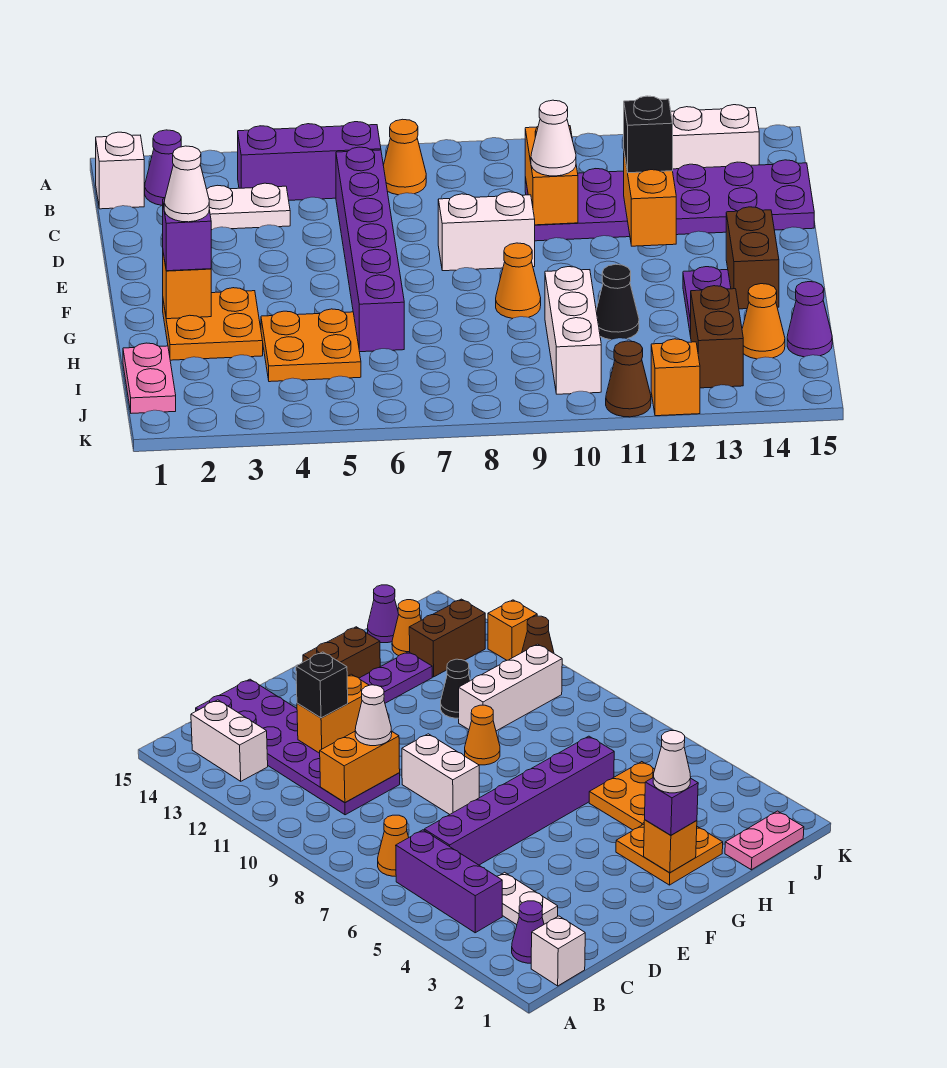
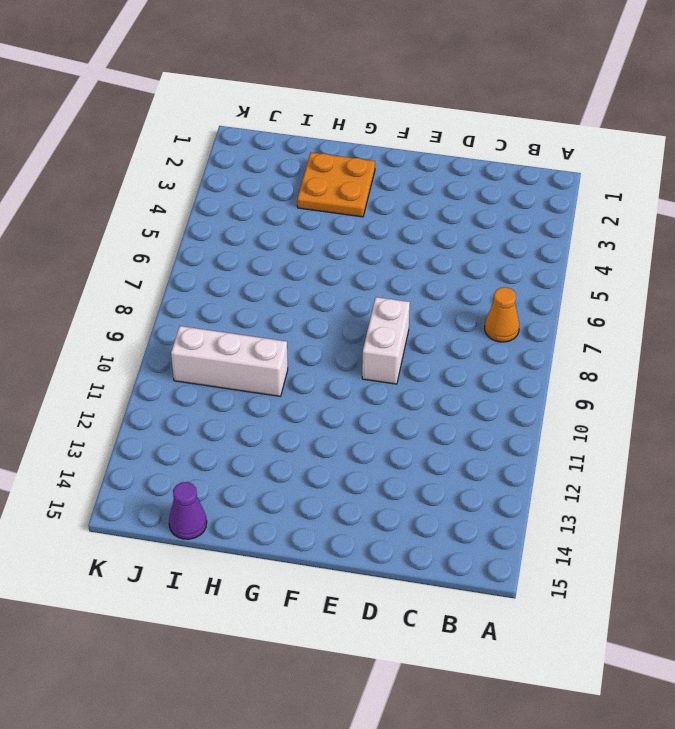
none -> white brick B1 level 1
none -> purple cone B2 level 1
none -> purple brick B4:B6 level 1

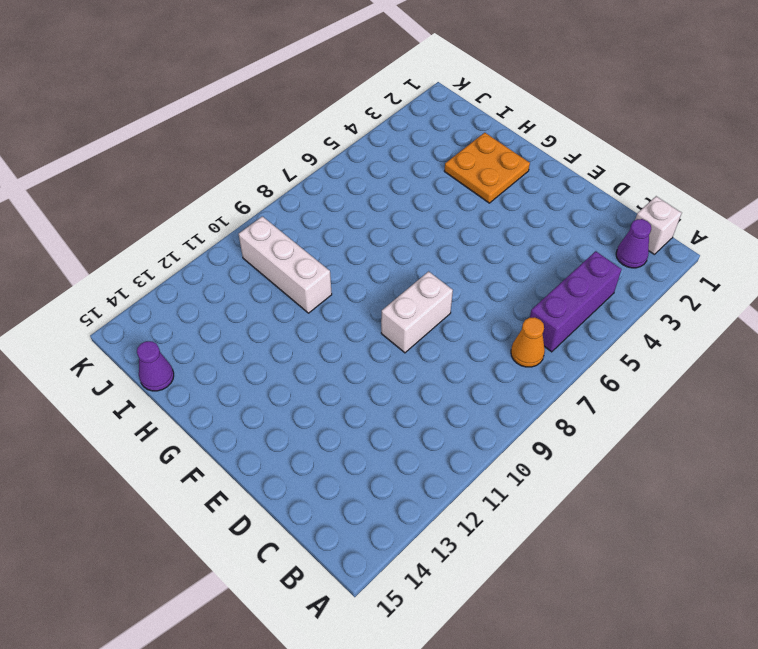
none -> white brick B13:B14 level 1
none -> white plate C3:C4 level 1
none -> purple brick C6:H6 level 1

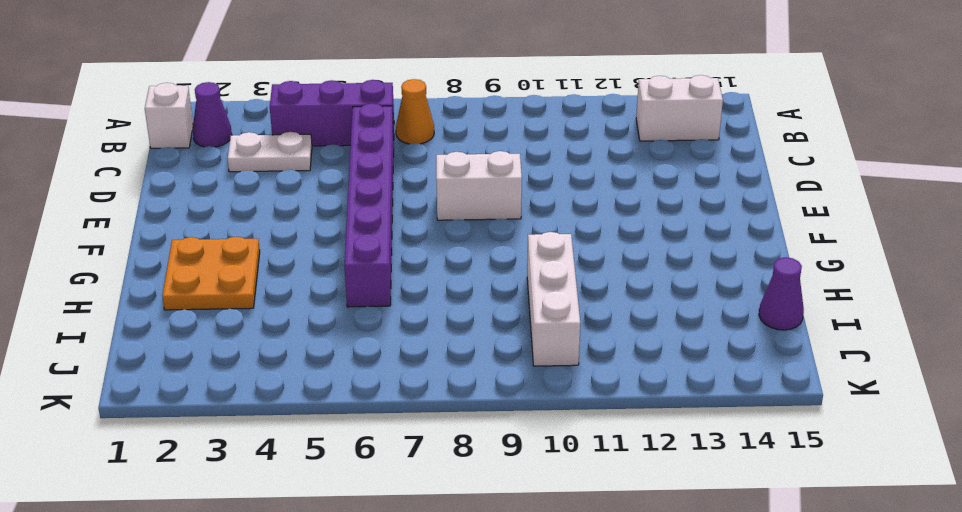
none -> purple plate C10:D15 level 1
none -> brown brick F14:G14 level 1
none -> orange cone G9 level 1

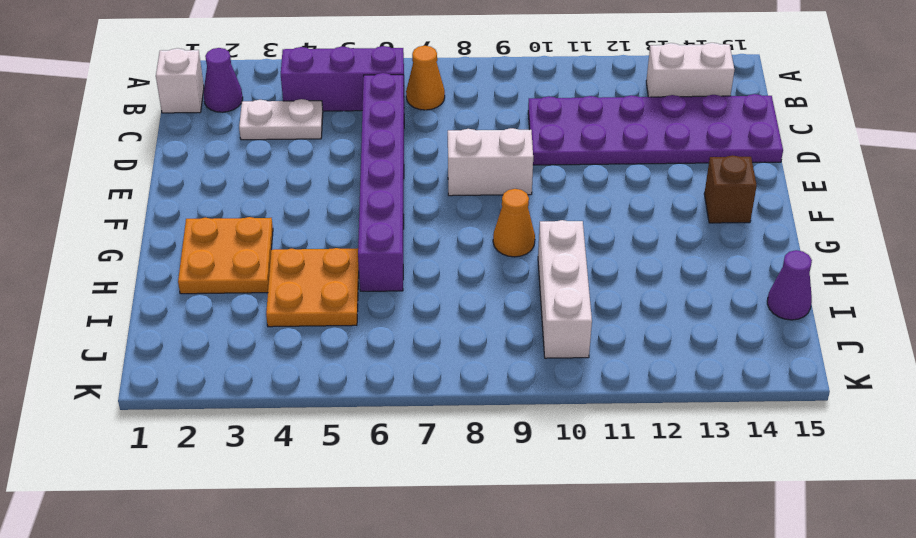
brown brick F14 level 1 -> brown brick F14:G14 level 1
none -> purple plate G13:H13 level 1
none -> black cone H11 level 1
none -> pink plate I1:J1 level 1

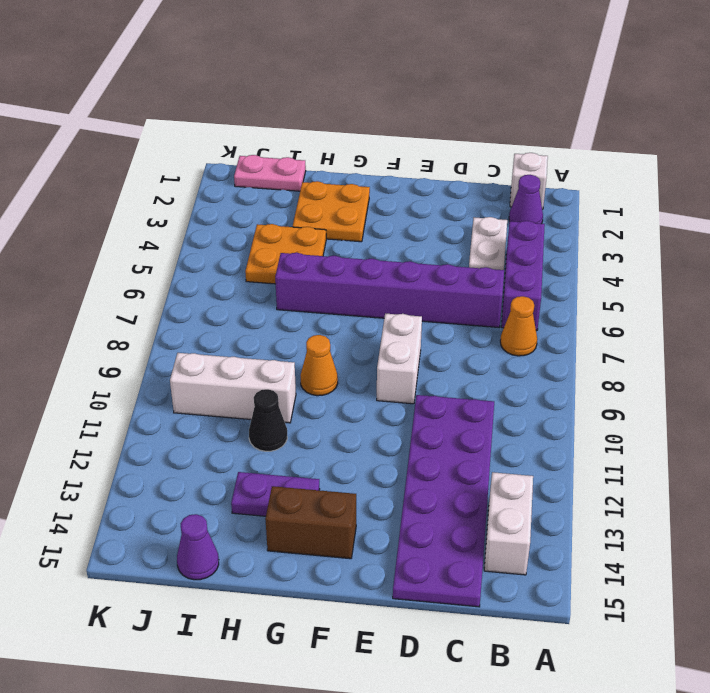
none -> brown brick I13:J13 level 1
none -> orange cone I14 level 1
none -> brown cone K11 level 1

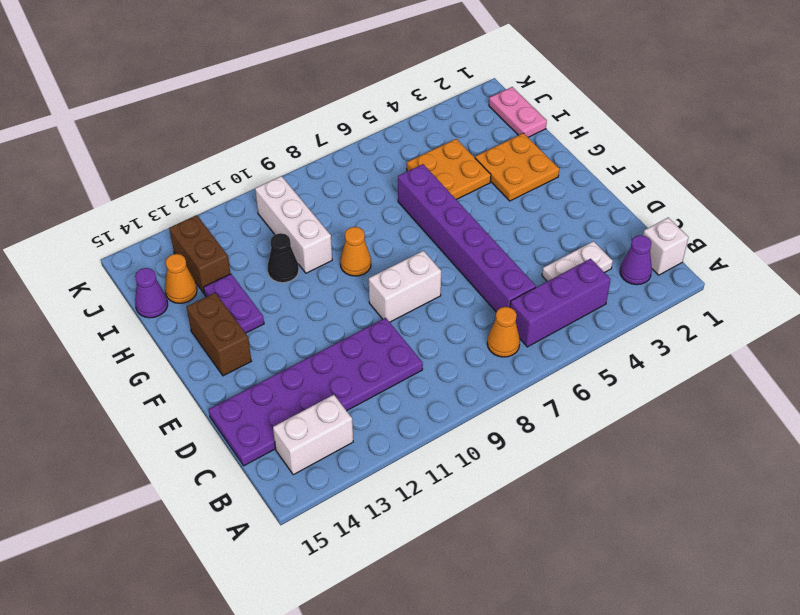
none -> brown cone K11 level 1
none -> orange brick K12 level 1
none -> orange brick C10:D10 level 2

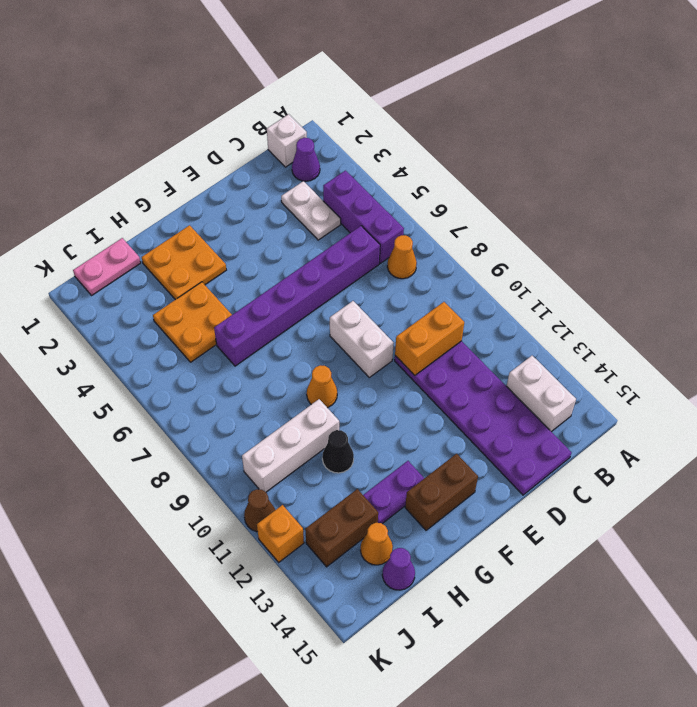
none -> orange brick D12:E12 level 2
none -> orange brick G2 level 2
none -> white cone D10 level 3

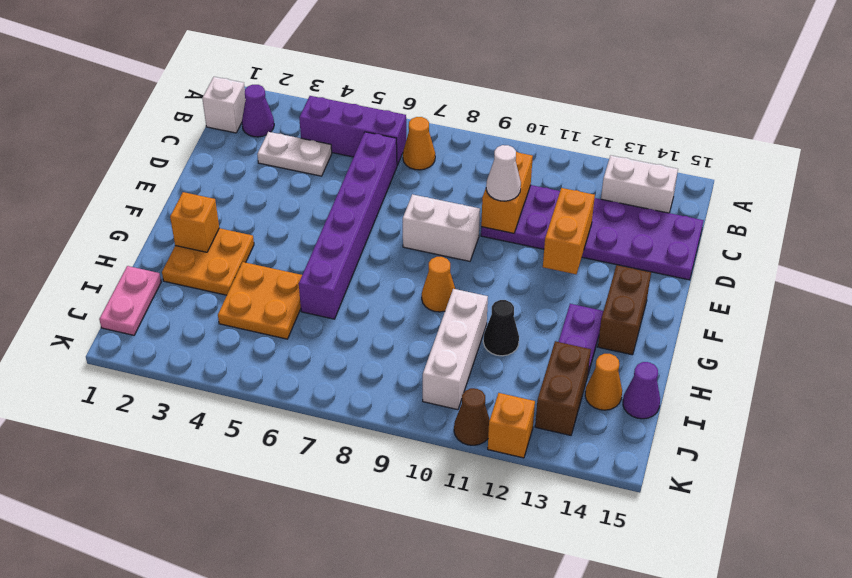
none -> black brick D12 level 3
none -> purple brick G2 level 3
none -> white cone G2 level 4

